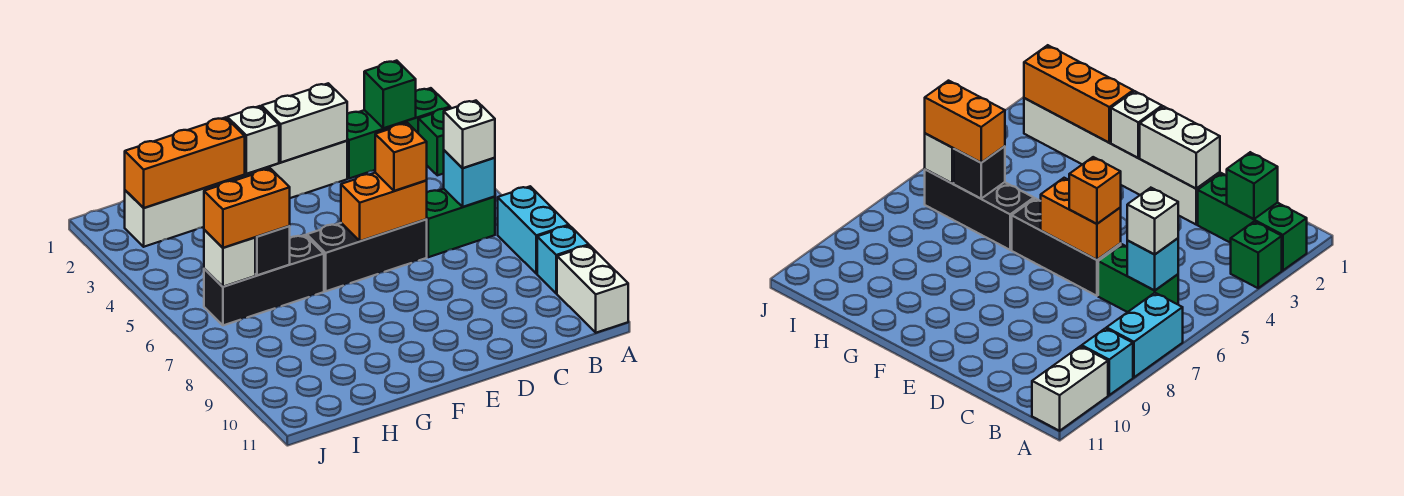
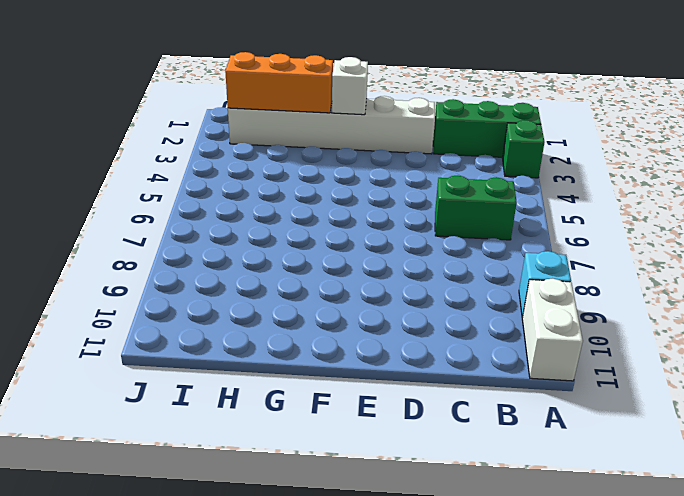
none -> cyan brick A7:A8 level 1
none -> black brick D6:F6 level 1
none -> black brick G6:I6 level 1

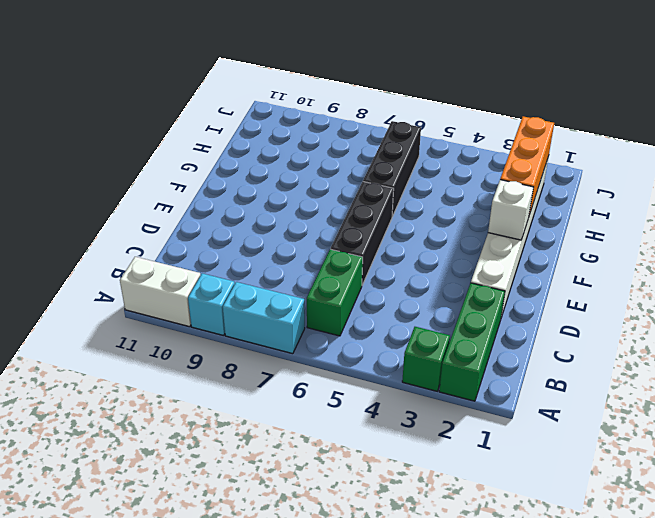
none -> green brick B2 level 2
none -> cyan brick B6 level 2
none -> white brick D2:E2 level 2

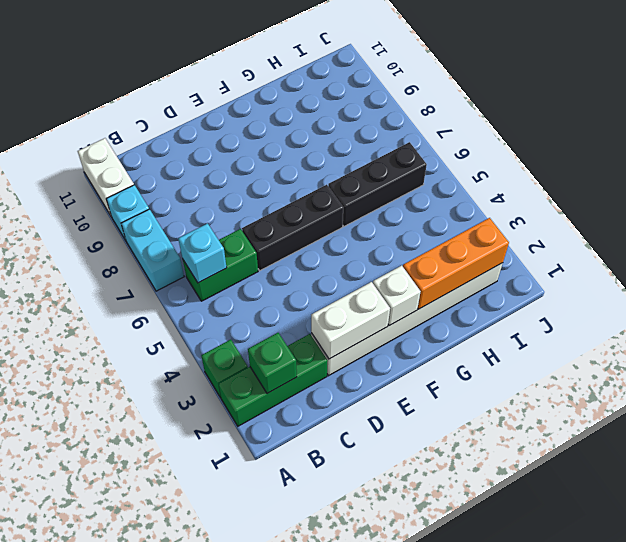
none -> orange brick D6:E6 level 2
none -> black brick H6 level 2
none -> white brick I6 level 2

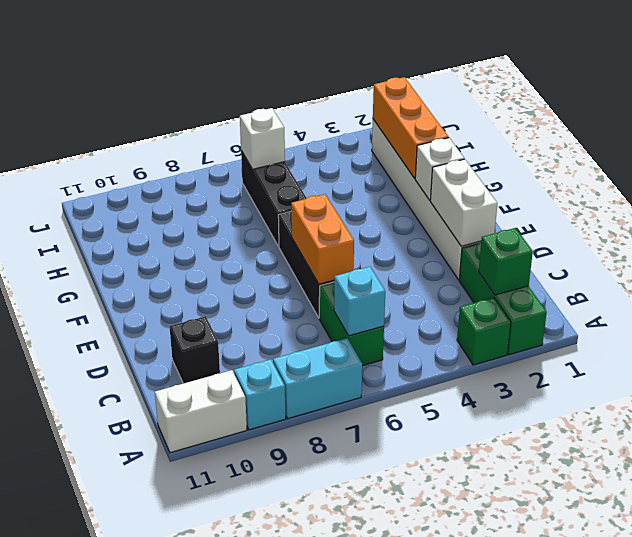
black brick C10 level 1 -> black brick H6 level 2
none -> white brick B6 level 3
none -> orange brick D6 level 3
none -> orange brick H6:I6 level 3

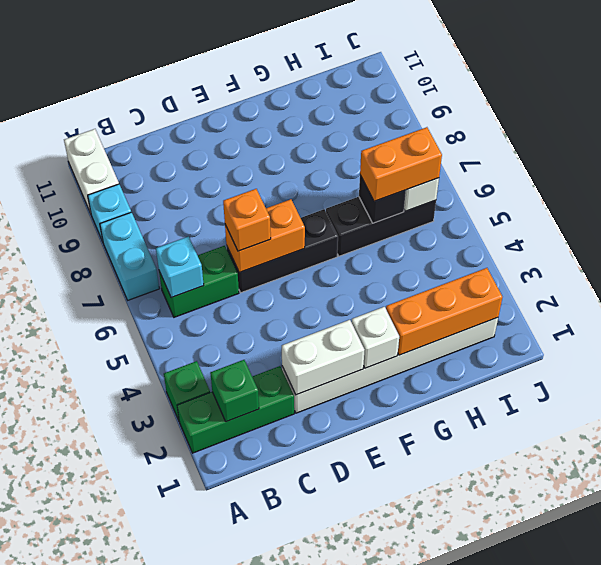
none -> white brick B6 level 3

